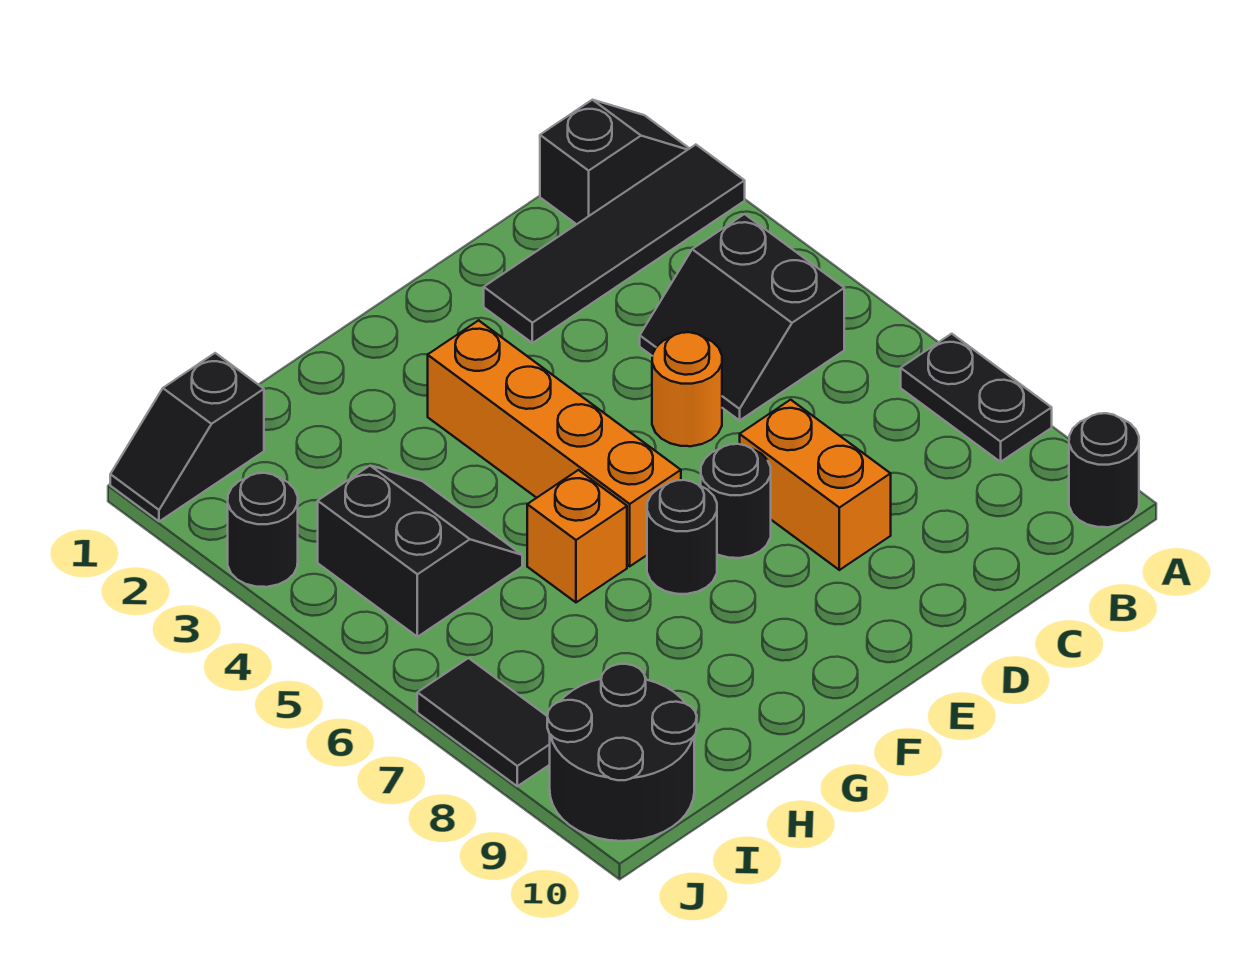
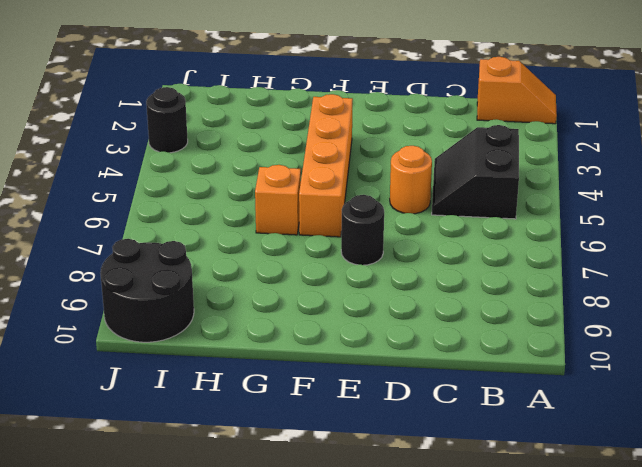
orange slope A1:B1 level 1 top B -> black slope A1:B1 level 1 top B
none -> black tile A2:D2 level 1
none -> black plate A7:A8 level 1
none -> black round brick A10 level 1

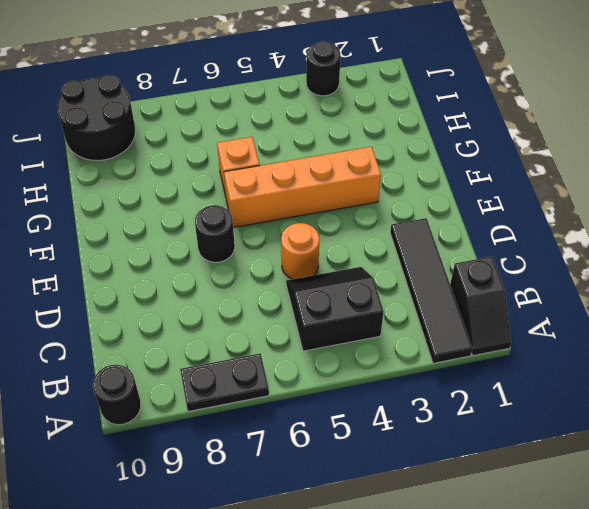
none -> orange brick D7:D8 level 1
none -> black round brick F7 level 1
none -> black slope H4:I5 level 1 top I

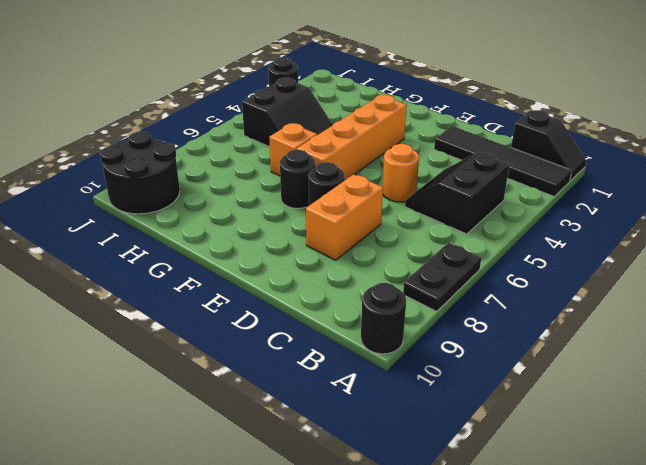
none -> black slope I1:J1 level 1 top I
none -> black tile J7:J8 level 1

